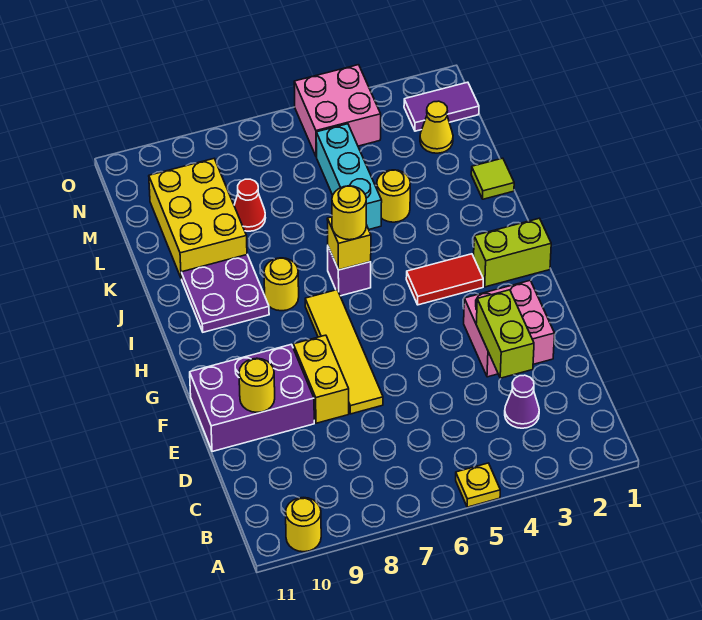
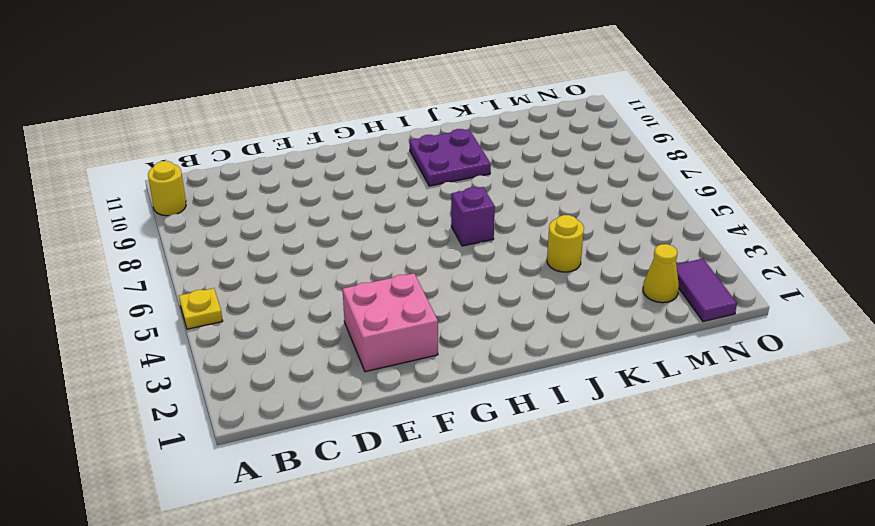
none -> purple cone C3 level 1
none -> yellow tile E7:H7 level 1
none -> yellow brick E8:F8 level 1

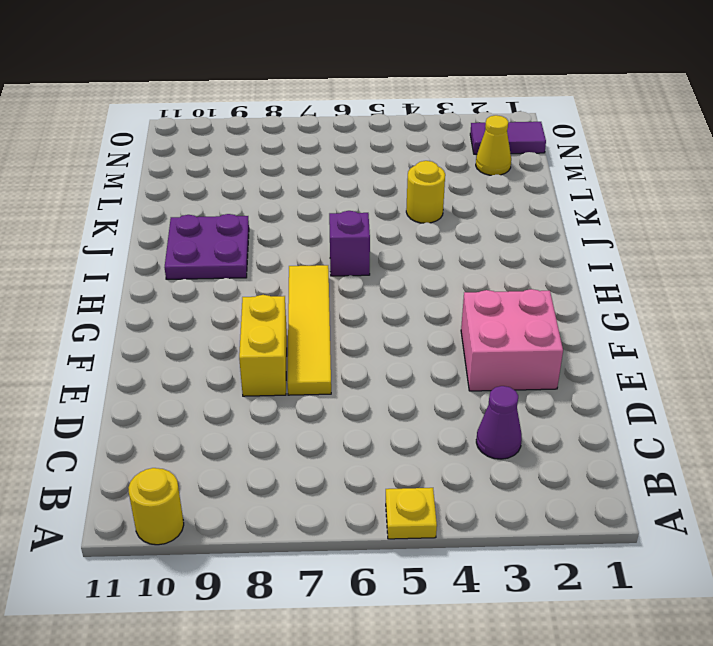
none -> purple brick E9:F11 level 1
none -> lime brick H1:H2 level 1
none -> red tile H3:H4 level 1

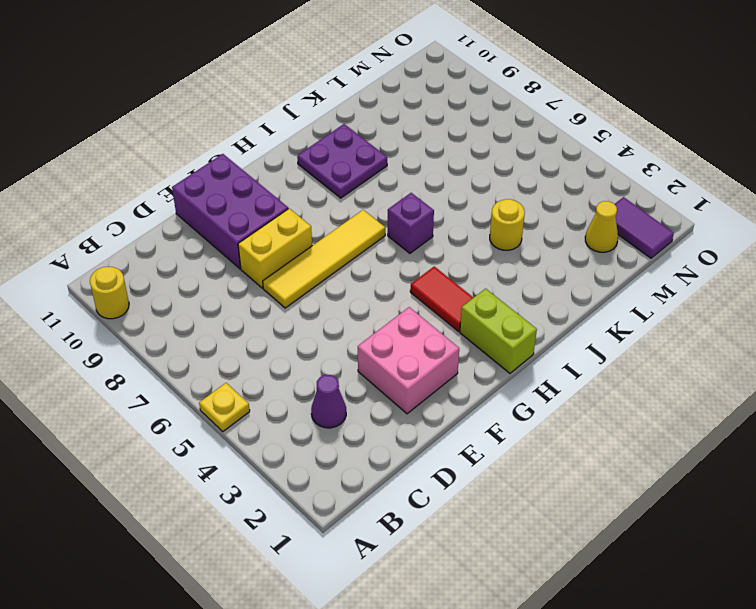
none -> yellow round brick I8 level 1
none -> lime tile K1 level 1
none -> cyan brick K5:M5 level 1

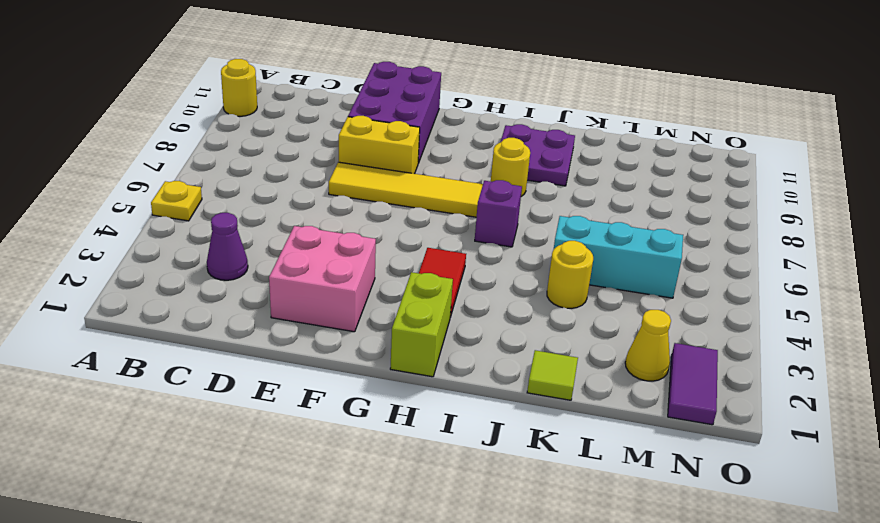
none -> yellow brick K9:M10 level 1
none -> red cone L8 level 1
none -> pink brick N4:O5 level 1

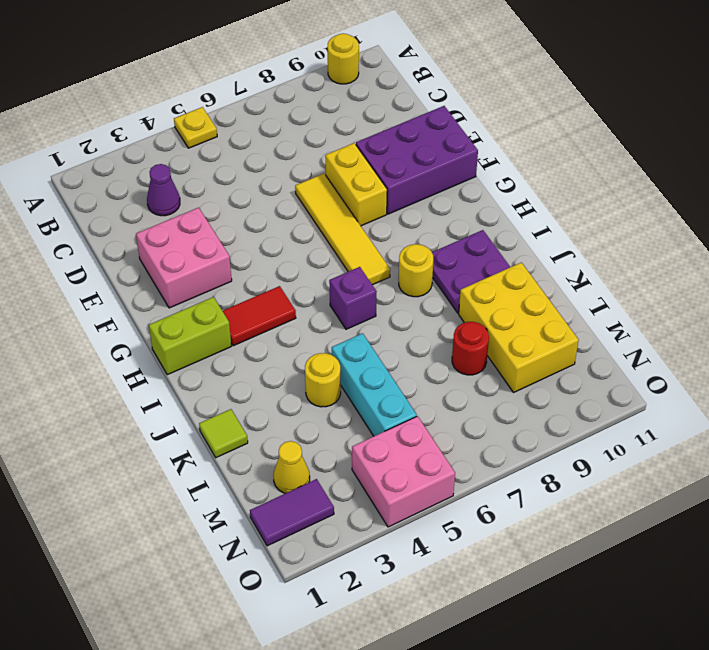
red round brick L8 level 1 -> red cone L8 level 1
none -> lime brick D3:E3 level 2
none -> yellow round brick E10 level 2
none -> yellow brick I6 level 2

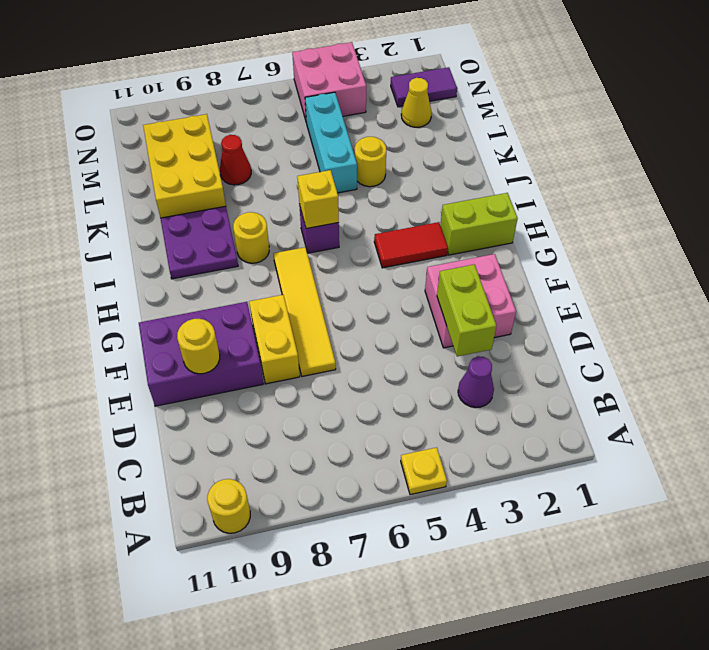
none -> lime tile K1 level 1
none -> yellow round brick I6 level 3

